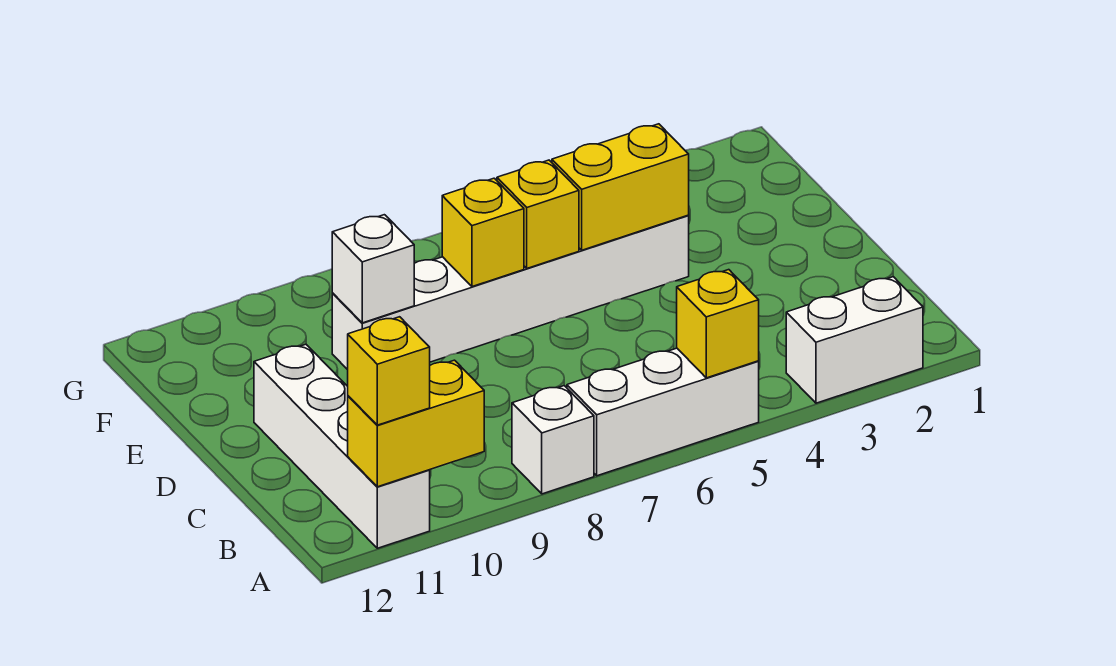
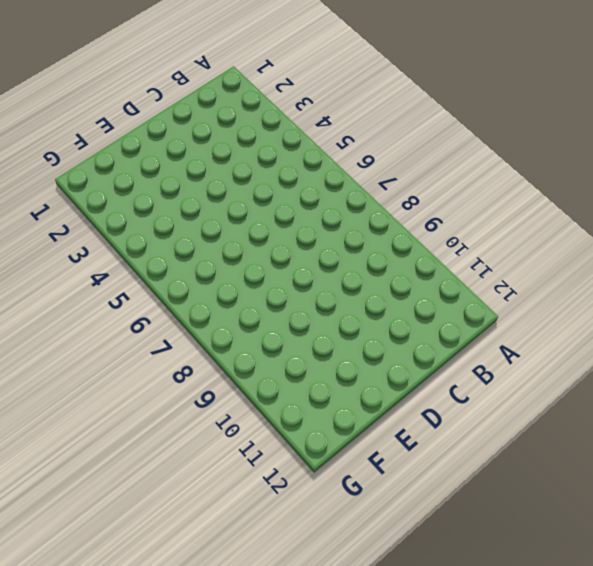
none -> white brick A2:A3 level 1
none -> white brick A5:A7 level 1
none -> white brick A8 level 1

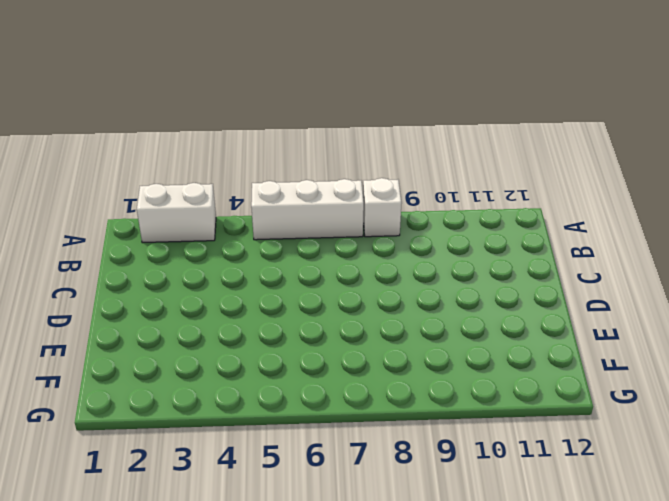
none -> white brick A11:D11 level 1
none -> white brick E4:E9 level 1
none -> yellow brick A5 level 2

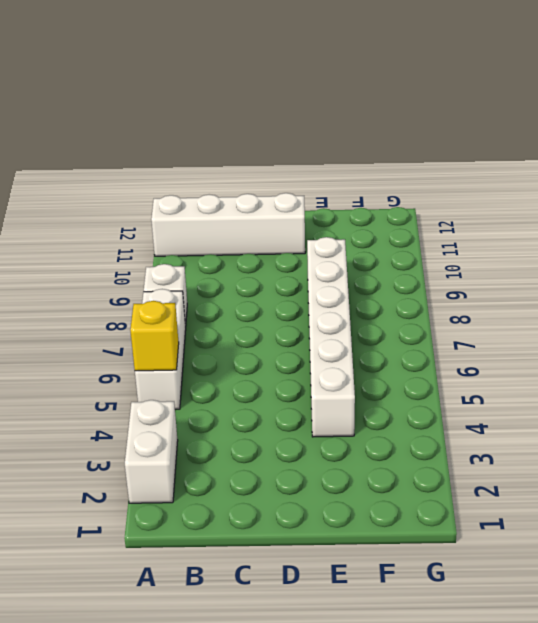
none -> yellow brick A10:A11 level 2
none -> yellow brick E4:E5 level 2
none -> yellow brick E6 level 2

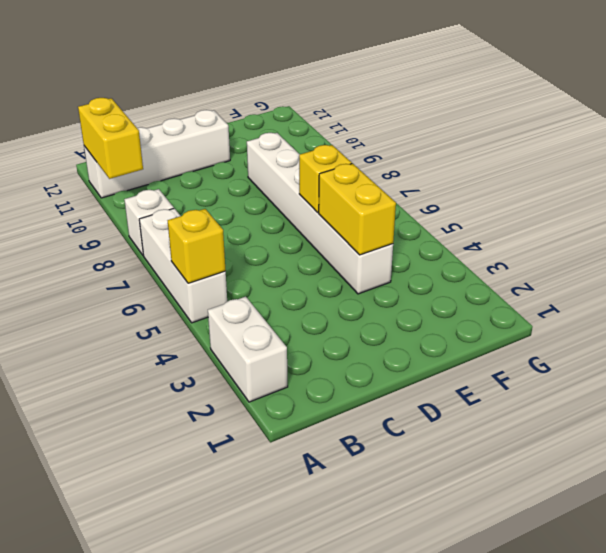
none -> yellow brick E7 level 2
none -> white brick E9 level 2
none -> yellow brick A11 level 3

